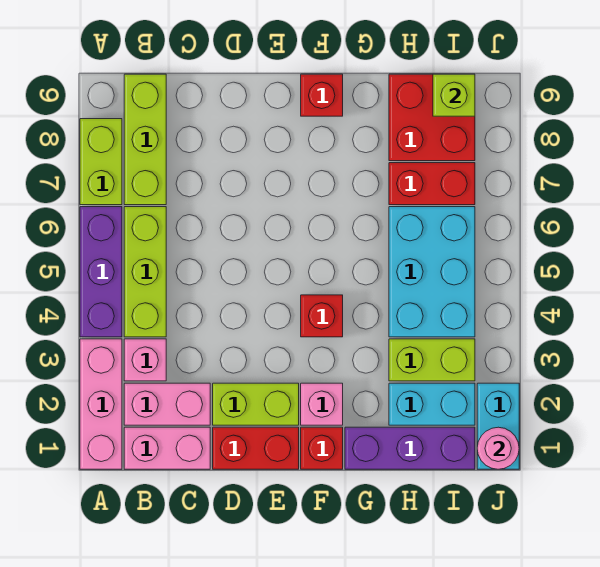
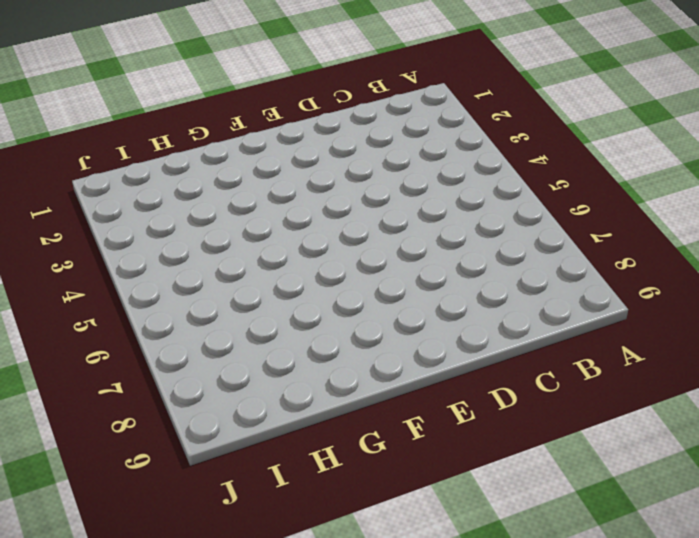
none -> pink brick A1:A3 level 1
none -> purple brick A4:A6 level 1
none -> lime brick A7:A8 level 1

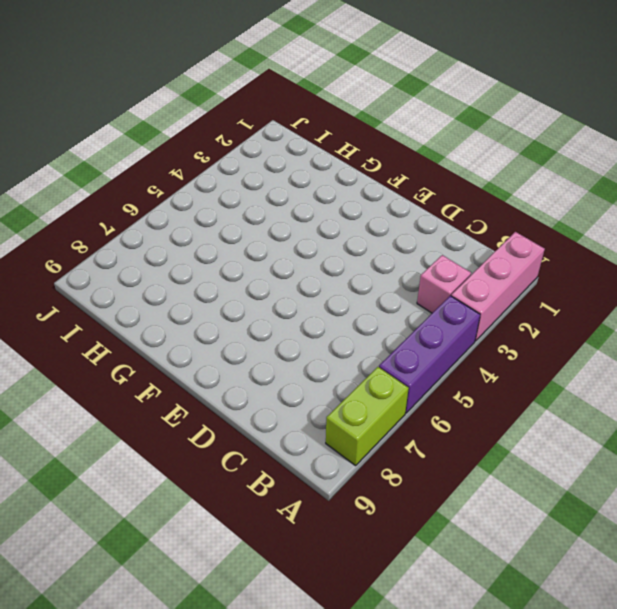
none -> pink brick B1:C1 level 1
none -> pink brick B2:C2 level 1
none -> lime brick B4:B6 level 1

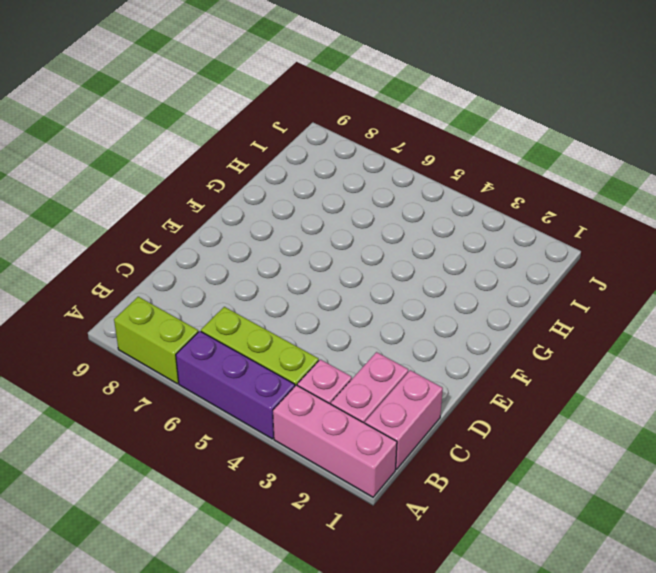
none -> lime brick B7:B9 level 1
none -> red brick D1:E1 level 1
none -> lime brick D2:E2 level 1

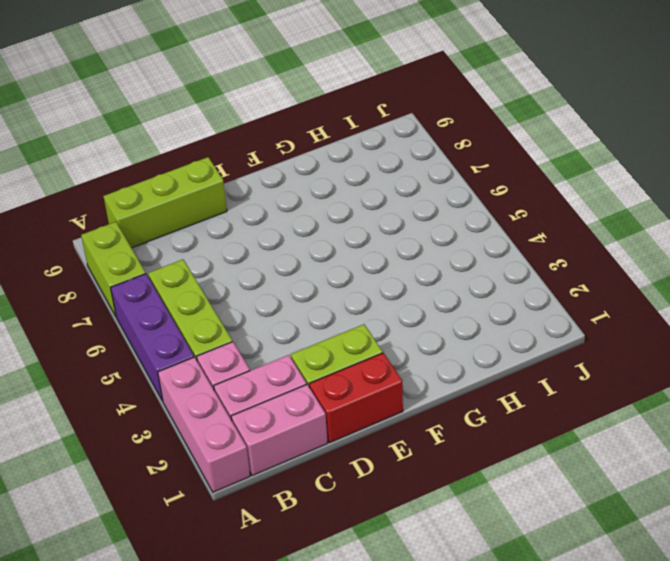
lime brick B9:D9 level 1 -> lime brick B7:B9 level 1
none -> red brick F1 level 1
none -> pink brick F2 level 1
none -> red brick F4 level 1

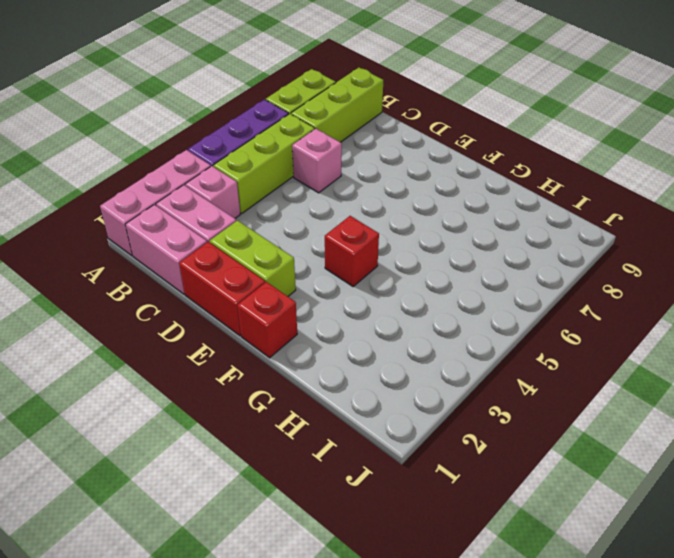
pink brick C6 level 1 -> pink brick F2 level 1
none -> red brick F9 level 1
none -> purple brick G1:I1 level 1
none -> cyan brick H2:I2 level 1

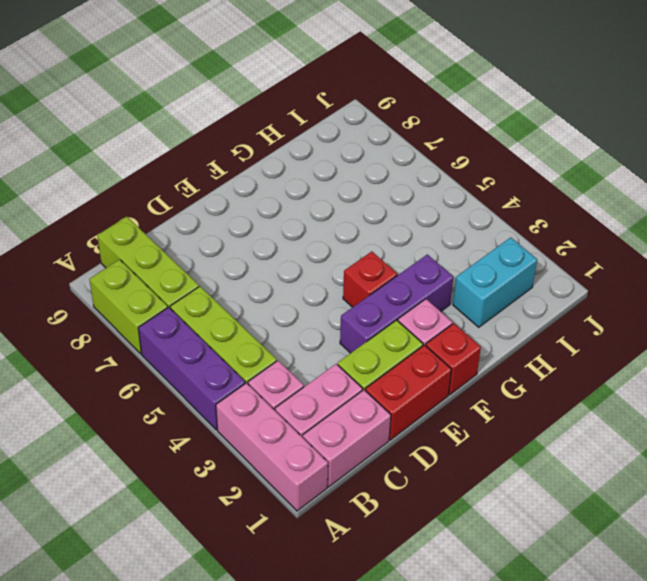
purple brick E3:G3 level 1 -> purple brick G1:I1 level 1
none -> red brick F9 level 1
none -> lime brick H3:I3 level 1
none -> cyan brick H4:I6 level 1

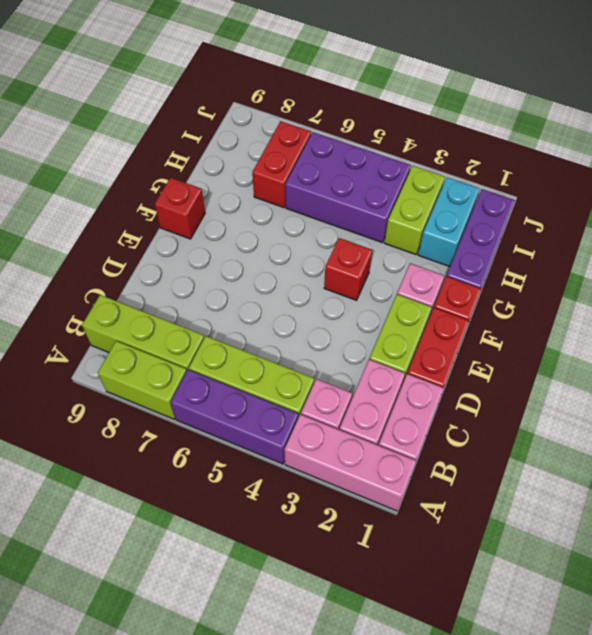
purple brick H4:I6 level 1 -> cyan brick H4:I6 level 1
none -> red brick H8:I9 level 1
none -> cyan brick J1:J2 level 1
none -> lime brick I9 level 2

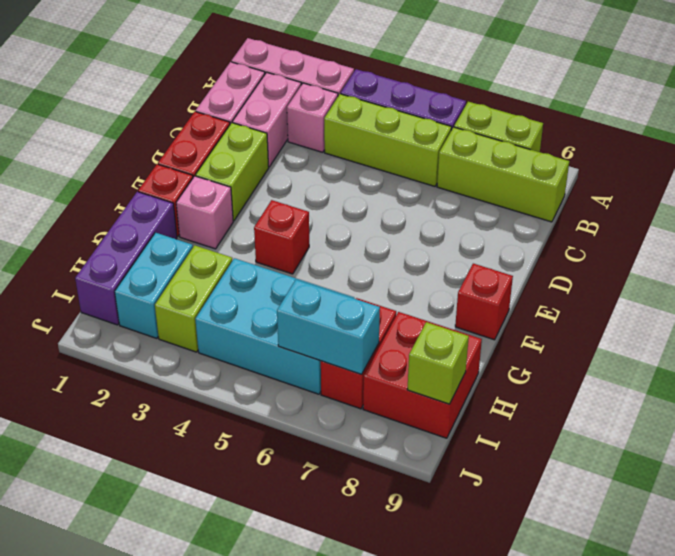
cyan brick I6:I7 level 2 -> cyan brick J1:J2 level 1
none -> pink round brick J1 level 2

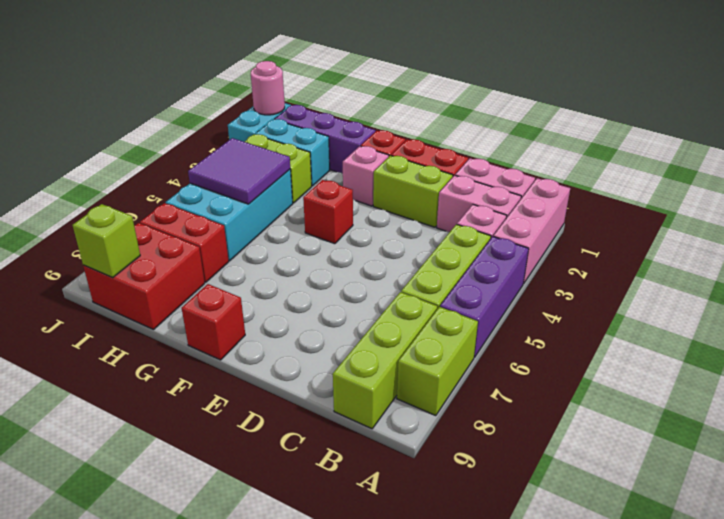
purple tile H4:I5 level 2 -> none

